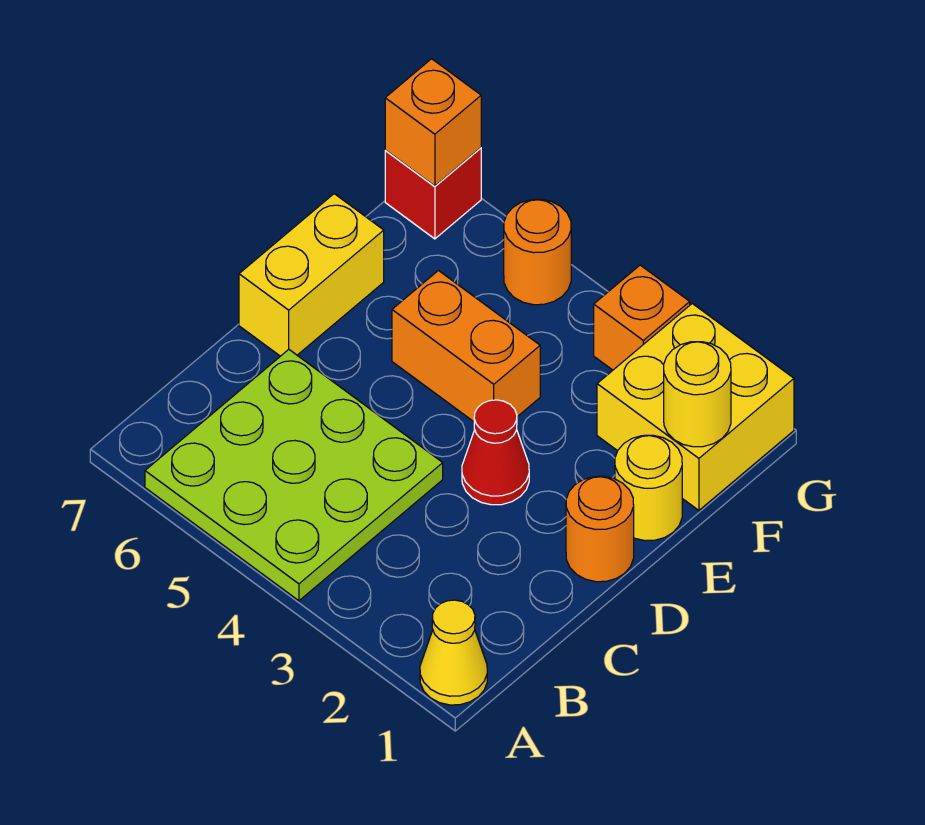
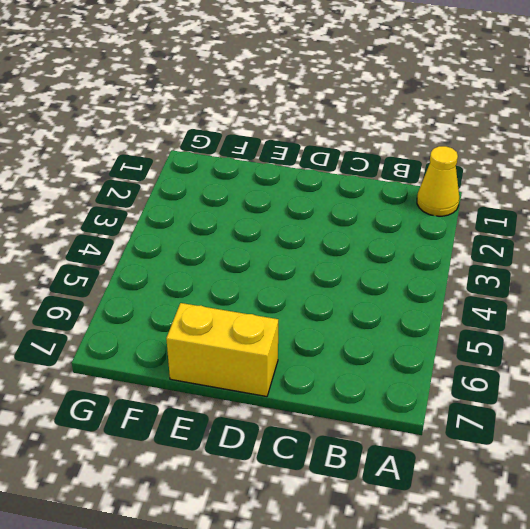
none -> lime plate A4:C6 level 1
none -> orange round brick D1 level 1
none -> red cone D3 level 1

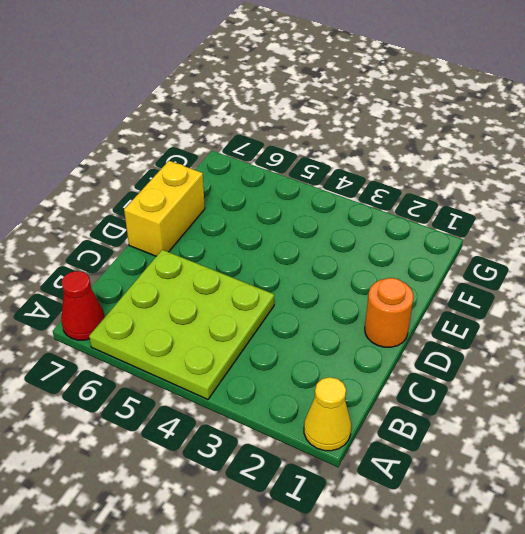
red cone A7 level 1 -> red cone D3 level 1
none -> yellow round brick E1 level 1
none -> orange brick E4:E5 level 1
none -> yellow brick F1:G2 level 1

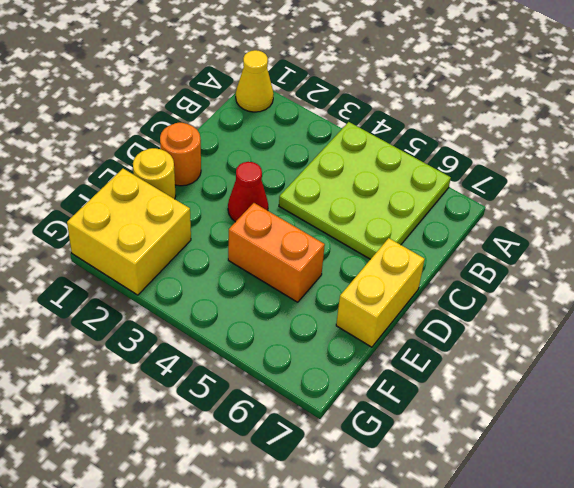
none -> orange brick G3 level 1
none -> orange round brick G5 level 1
none -> red brick G7 level 1

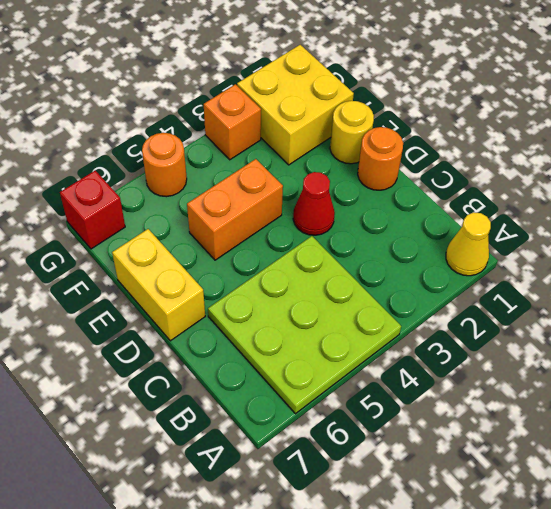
none -> yellow round brick F1 level 2
none -> orange brick G7 level 2

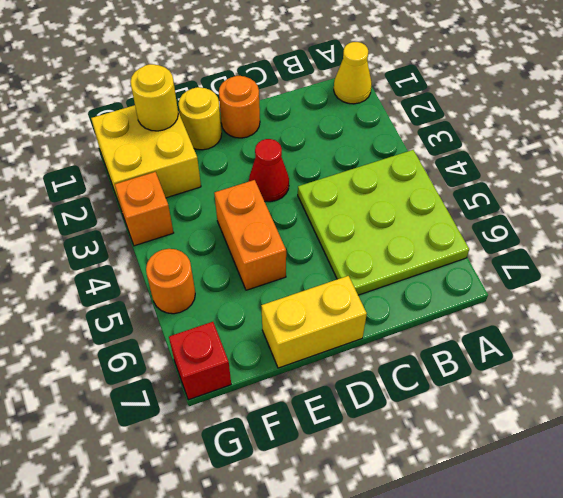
none -> orange brick G7 level 2

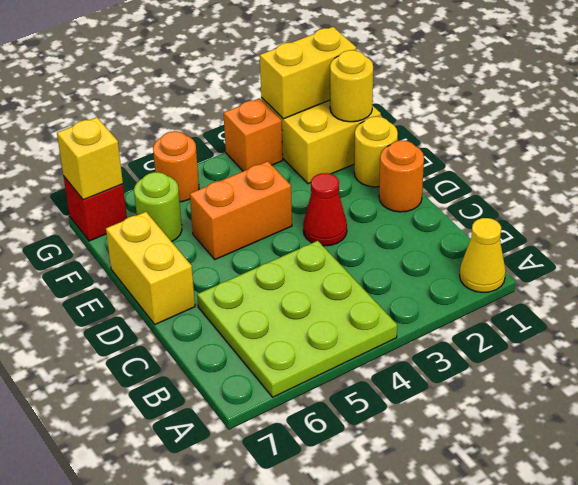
lime round brick F6 level 1 -> none
yellow brick G1:G2 level 2 -> none
yellow brick G7 level 2 -> orange brick G7 level 2

